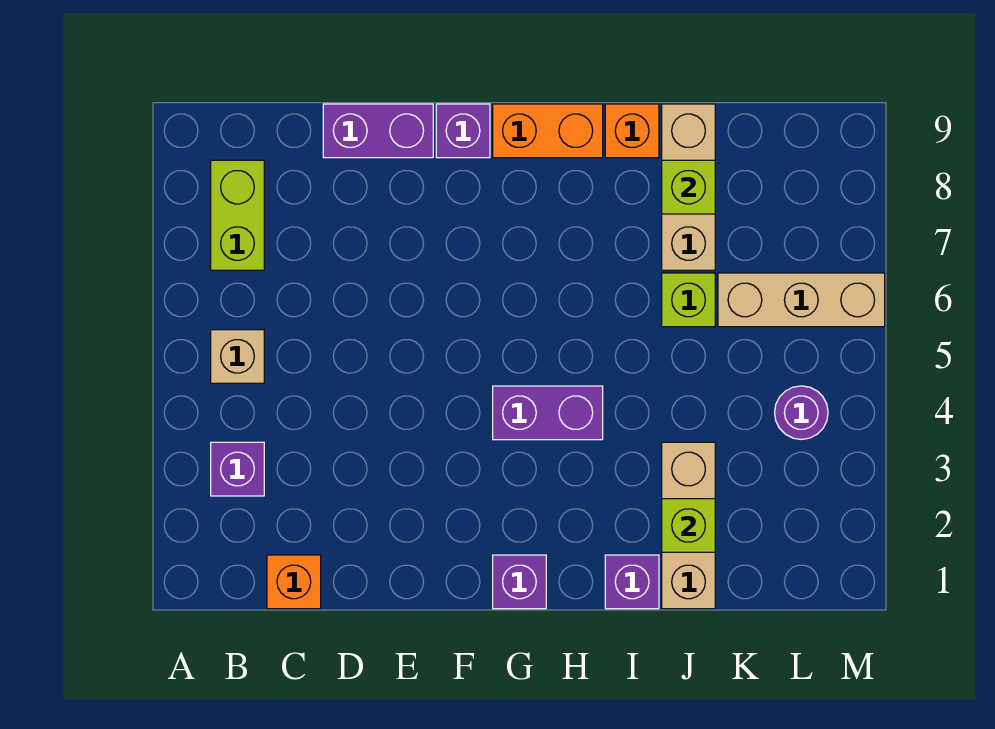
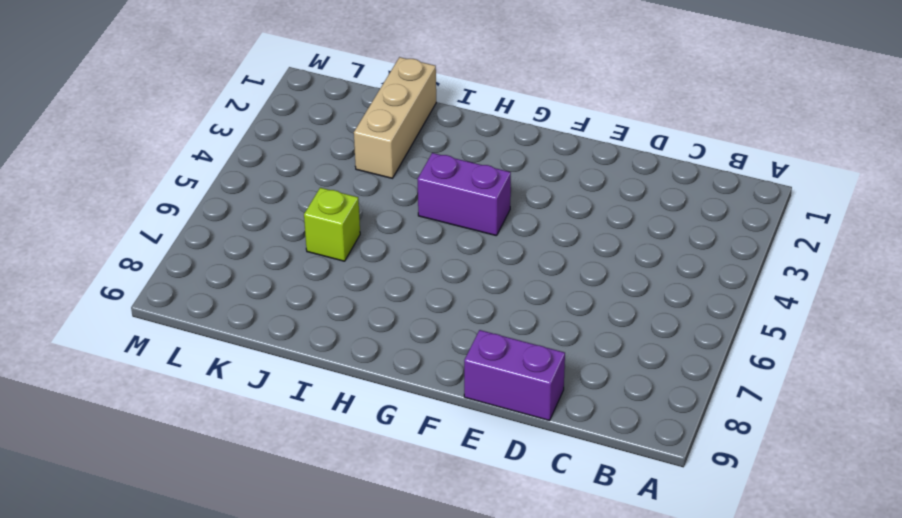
none -> purple brick B3 level 1
none -> tan brick B5 level 1
none -> lime brick B7:B8 level 1

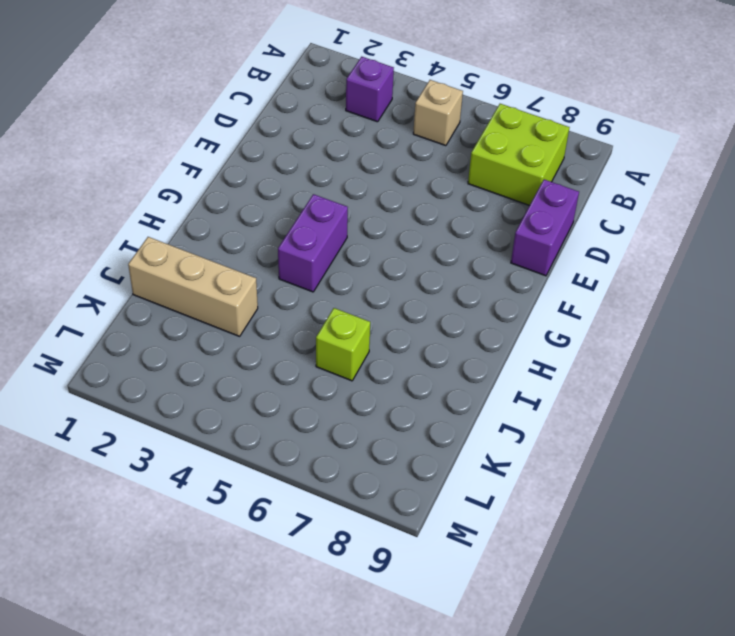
lime brick B7:C8 level 1 -> lime brick B7:B8 level 1
none -> orange brick C1 level 1
none -> purple brick F9 level 1
none -> purple brick G1 level 1

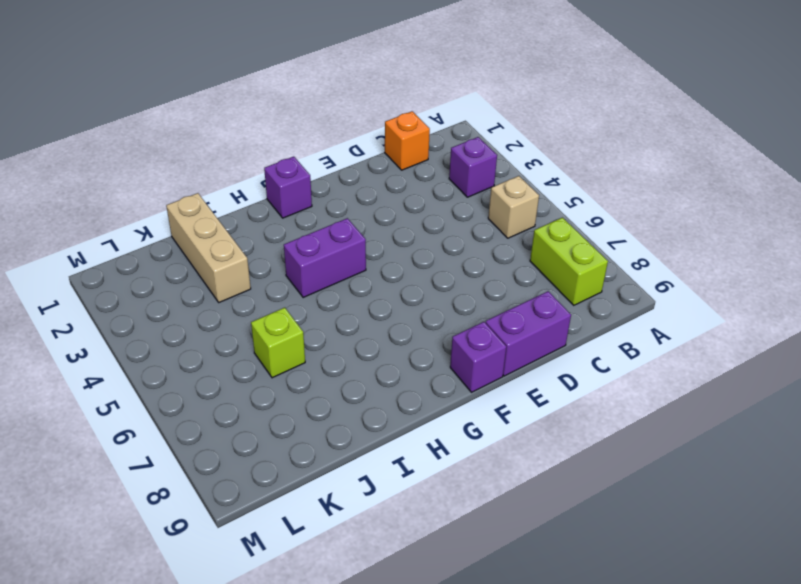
none -> orange brick G9:H9 level 1
none -> purple brick I1 level 1
none -> orange brick I9 level 1

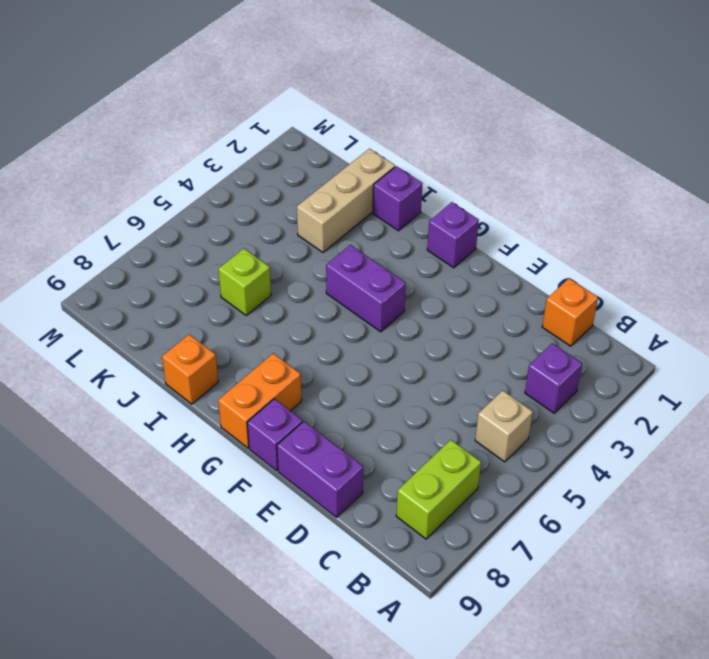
orange brick G8:G9 level 1 -> orange brick G9:H9 level 1
none -> tan brick J7:J9 level 1
none -> tan brick K6:M6 level 1
none -> purple round brick L4 level 1

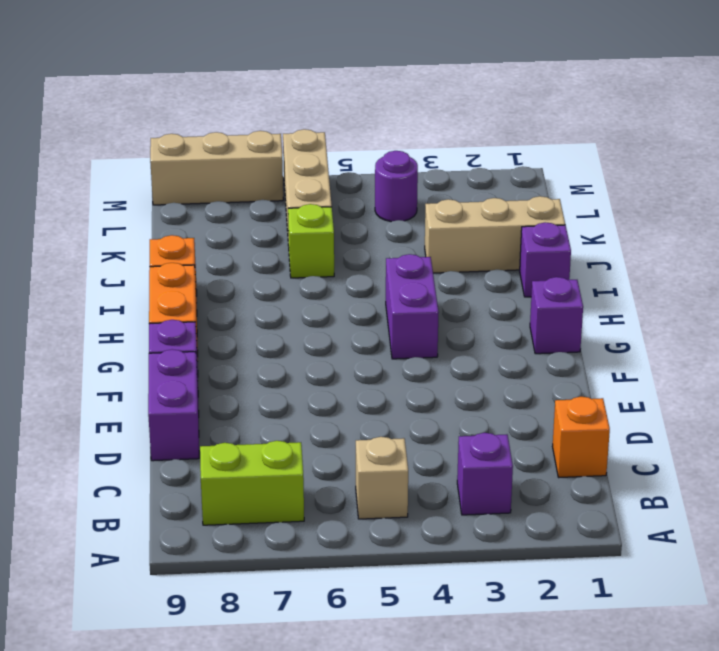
tan brick M7:M9 level 1 -> tan brick J7:J9 level 1
none -> lime brick J2 level 2
none -> lime brick J8 level 2

